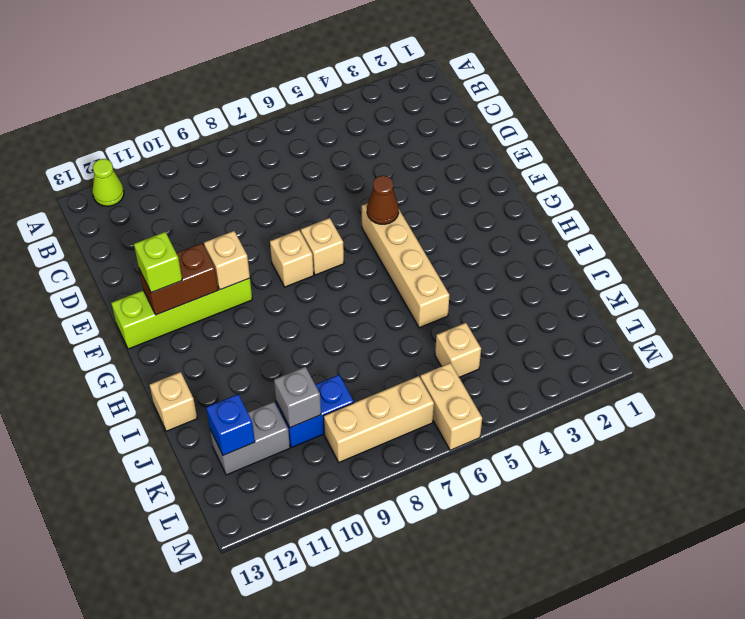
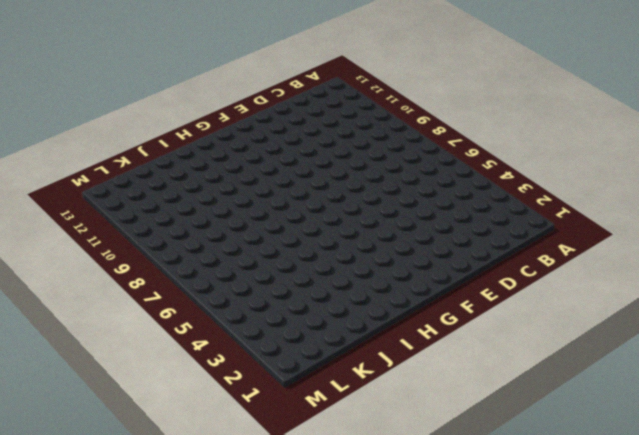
none -> lime cone A12 level 1
none -> tan brick F5:I5 level 1
none -> tan brick F7 level 1

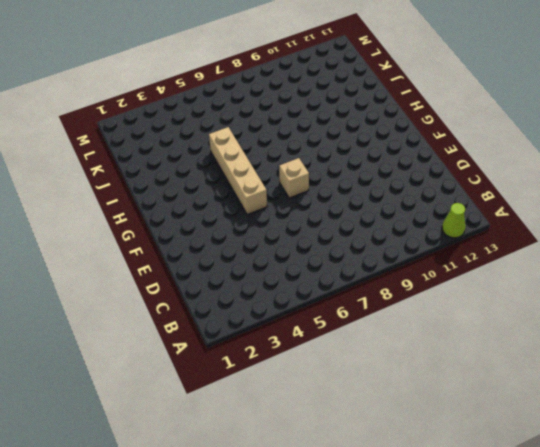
none -> tan brick F8 level 1
none -> lime brick F10:F13 level 1
none -> tan brick I13 level 1

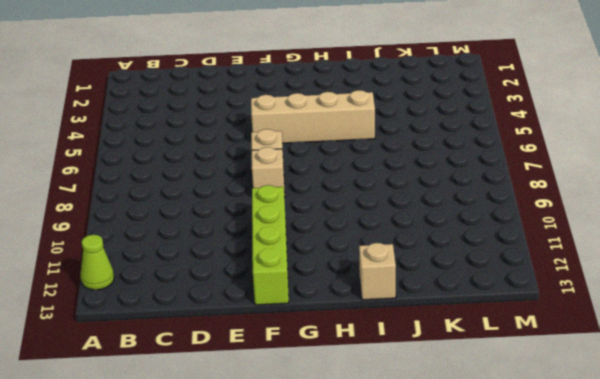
none -> tan brick K5 level 1
none -> blue brick K9:K10 level 1
none -> grey brick K11:K12 level 1

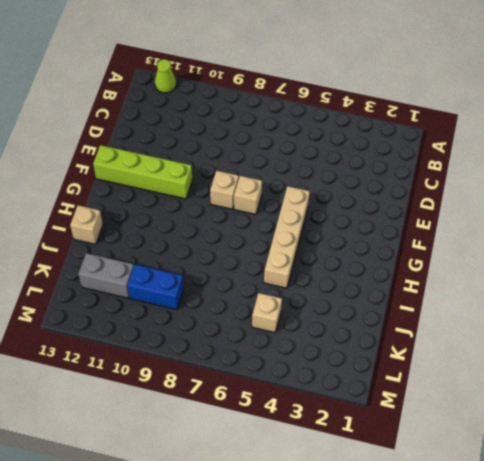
none -> tan brick L6:M6 level 1
none -> tan brick L7:L9 level 1
none -> brown cone F5 level 2

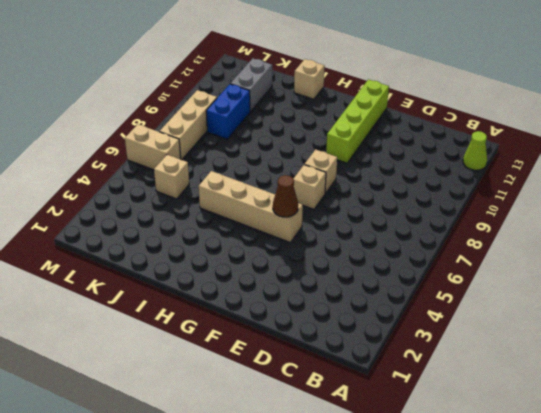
none -> tan brick F10 level 2
none -> brown brick F11:F12 level 2
none -> grey brick K10 level 2

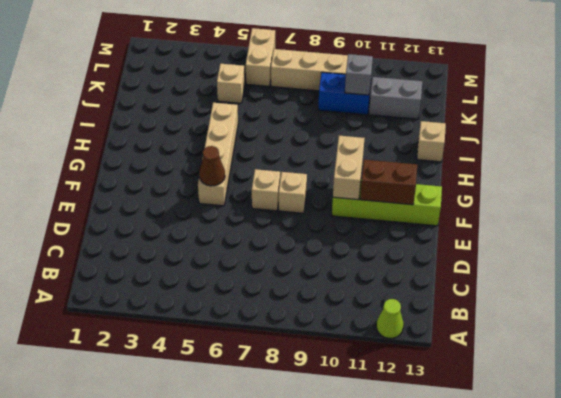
tan brick F10:G10 level 2 -> tan brick F10 level 2
none -> blue brick K12 level 2
none -> lime brick F12 level 3

